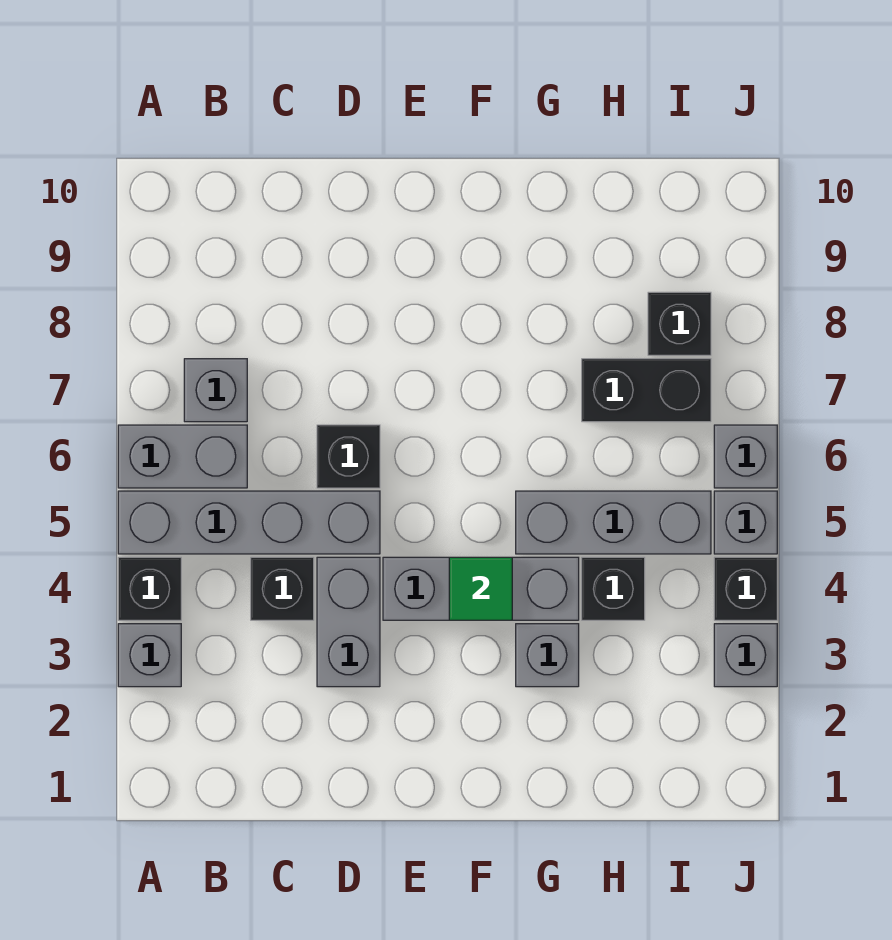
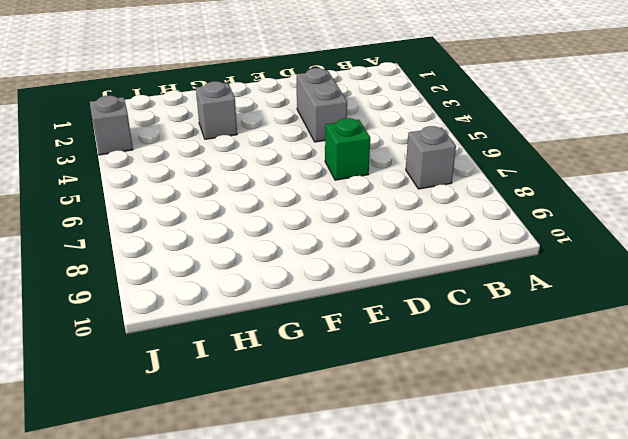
green brick D6 level 1 -> black brick D6 level 1
none -> grey brick A3 level 1
none -> black brick A4 level 1
none -> grey brick A5:D5 level 1

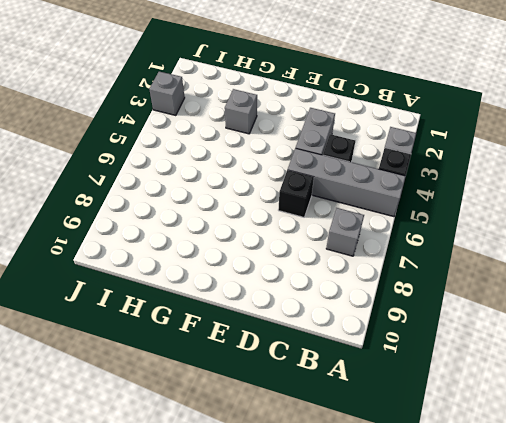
none -> grey brick A6:B6 level 1
none -> grey brick E4:G4 level 1
none -> grey brick G5:I5 level 1

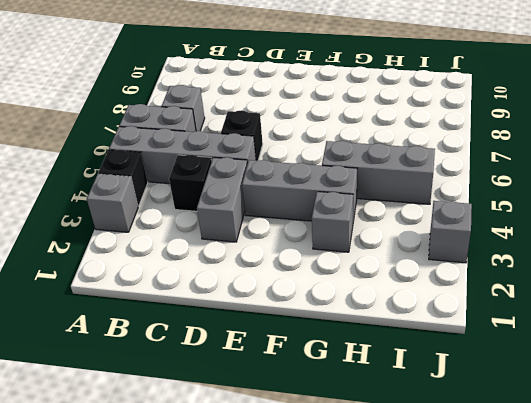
none -> black brick H4 level 1
none -> black brick H7:I7 level 1
none -> black brick I8 level 1

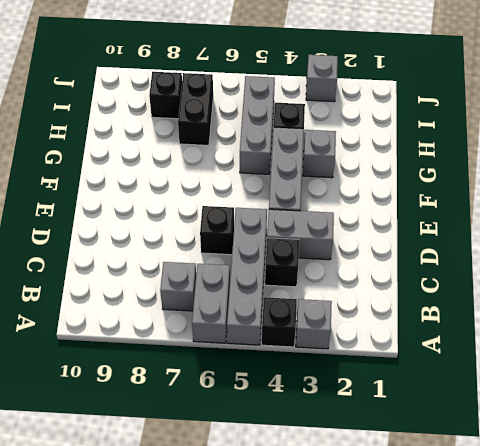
none -> black brick J4 level 1
none -> grey brick J5 level 1
none -> grey brick J6 level 1

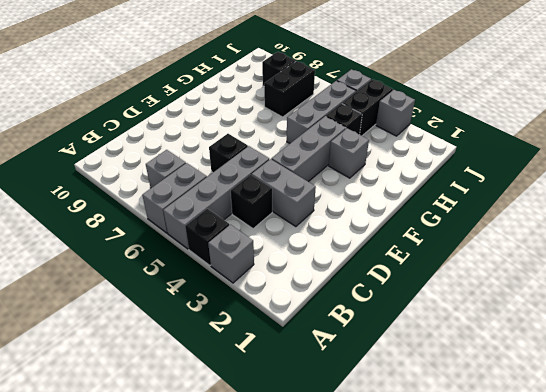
black brick I4:J4 level 1 -> black brick J4 level 1
none -> grey brick J6 level 1
none -> green tile F4 level 2

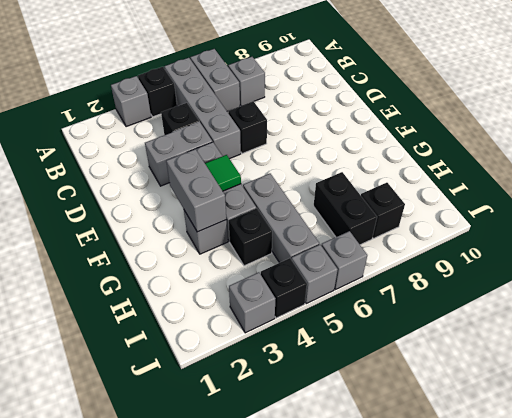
grey brick F3:G3 level 2 -> none

